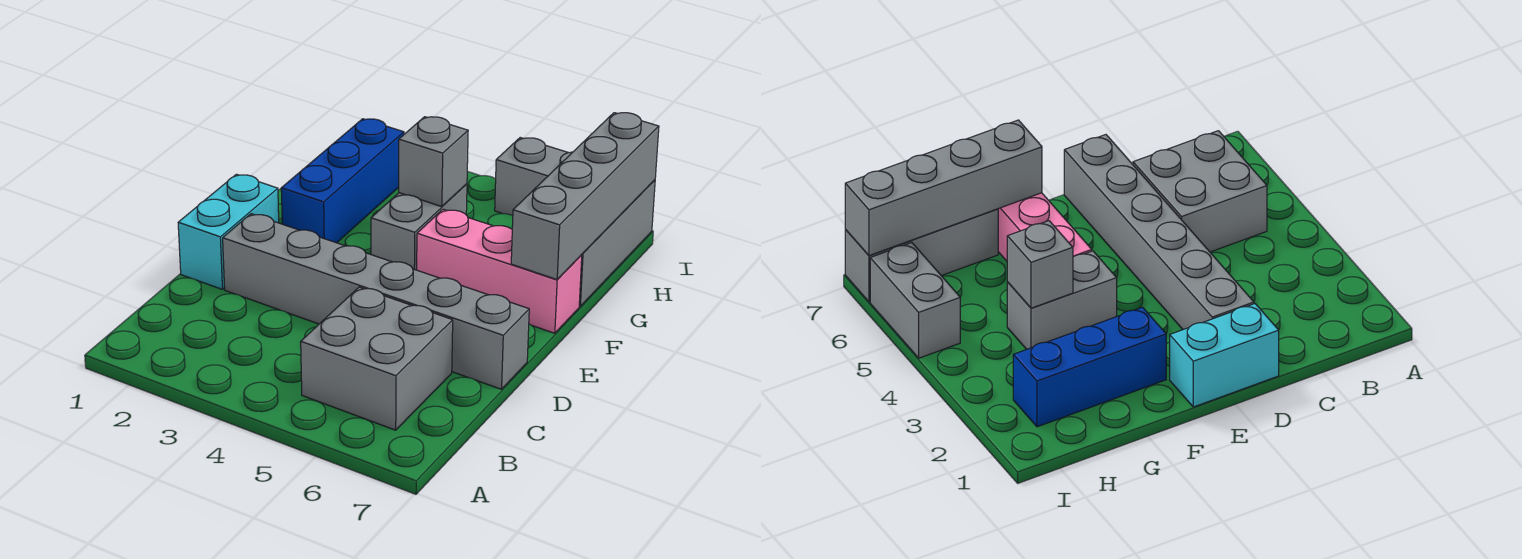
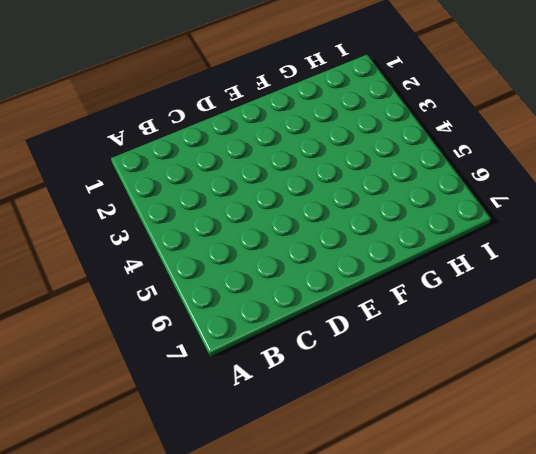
none -> grey brick B5:C6 level 1
none -> cyan brick D1:E1 level 1

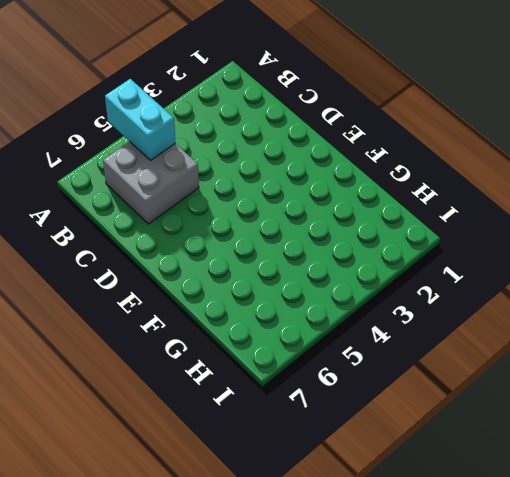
cyan brick A5:B5 level 2 -> cyan brick D1:E1 level 1
none -> grey brick D2:D7 level 1
none -> blue brick F2:H2 level 1

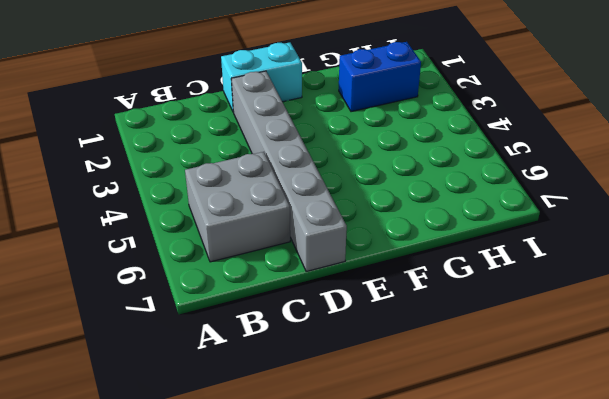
blue brick G2:H2 level 1 -> blue brick F2:H2 level 1
none -> grey brick F4:G4 level 1
none -> pink brick F5:F7 level 1

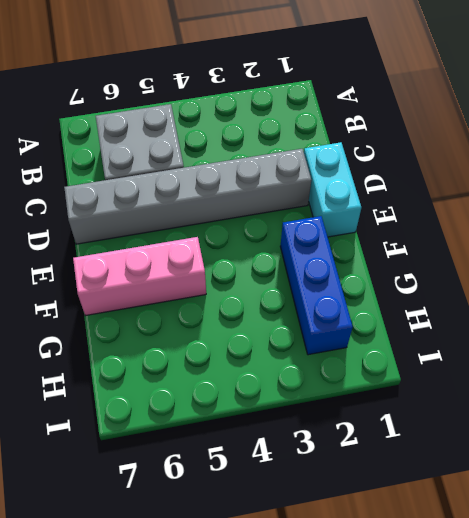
none -> grey brick F4:G4 level 1
none -> grey brick G7:I7 level 1

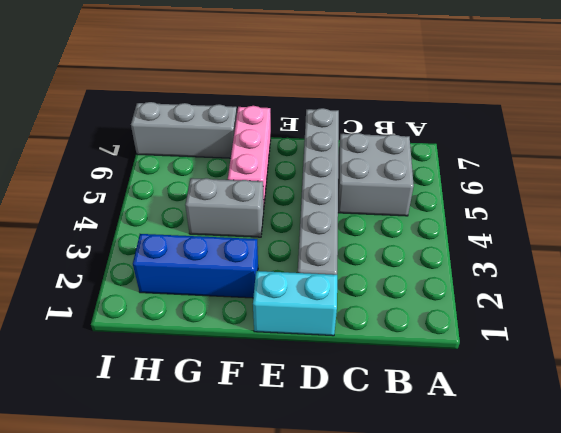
none -> grey brick I5:I6 level 1
none -> grey brick F7:I7 level 2

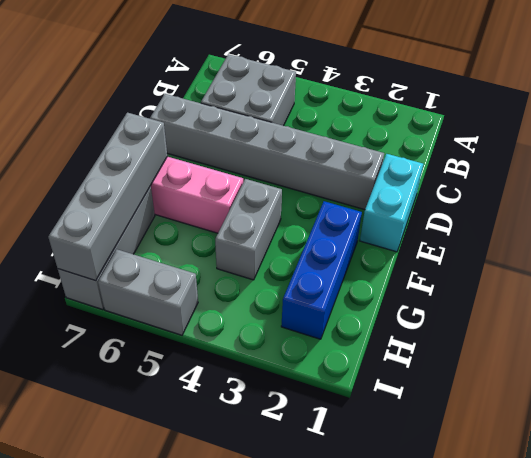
none -> grey brick G4 level 2

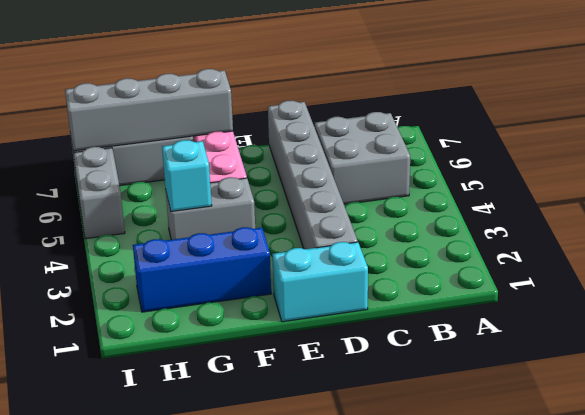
cyan brick G4 level 2 -> grey brick G4 level 2

